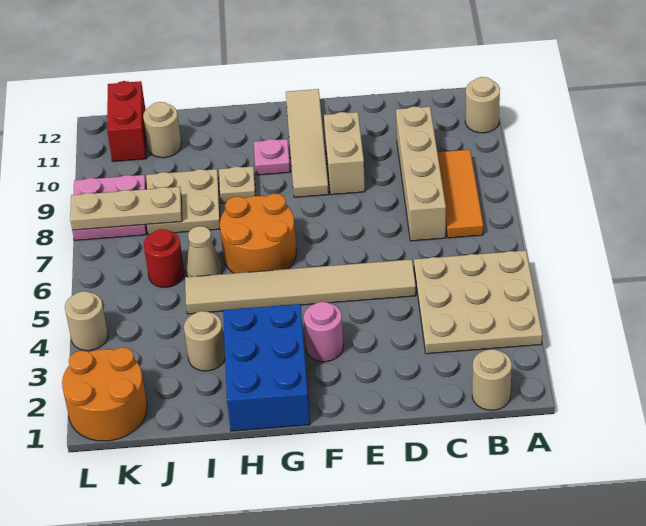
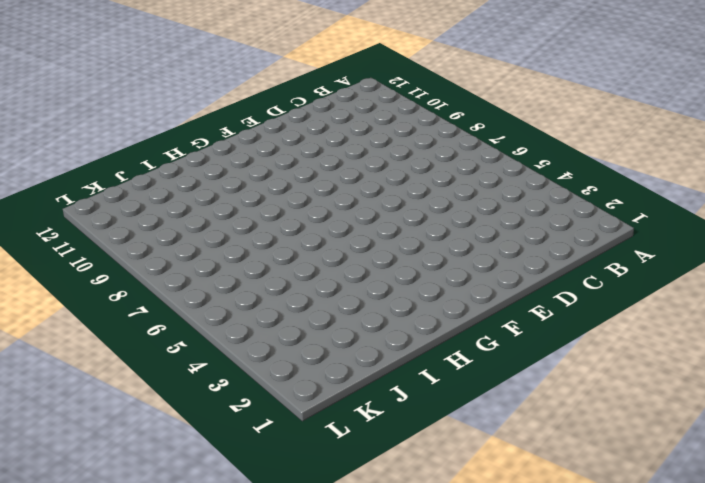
none -> tan plate A3:C5 level 1
none -> tan round brick A11 level 1
none -> tan round brick B1 level 1

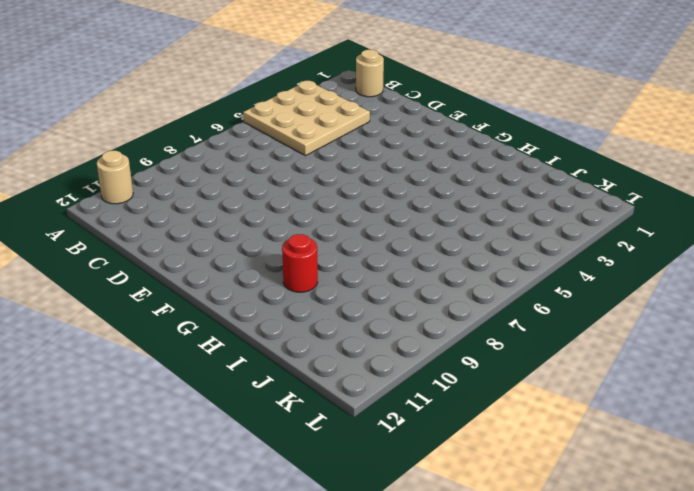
red round brick H10 level 1 -> red round brick J6 level 1
none -> orange tile B7:B9 level 1
none -> tan brick C7:C10 level 1
none -> tan tile D5:I5 level 1

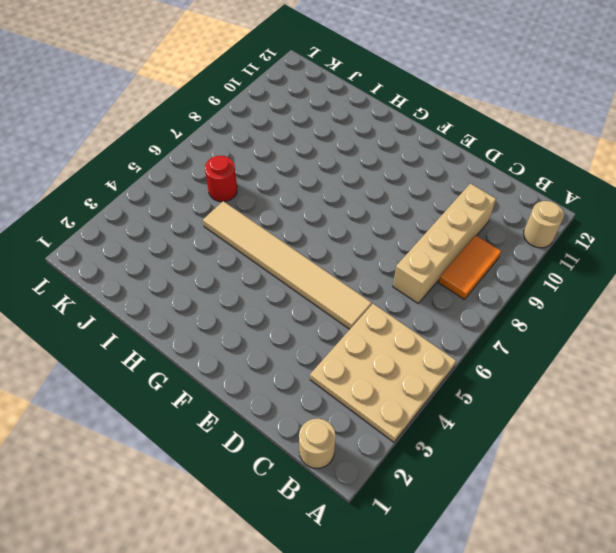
orange tile B8:B9 level 1 -> orange tile B7:B9 level 1
none -> tan brick E9:E10 level 1
none -> pink round brick F3 level 1
none -> tan tile F9:F12 level 1

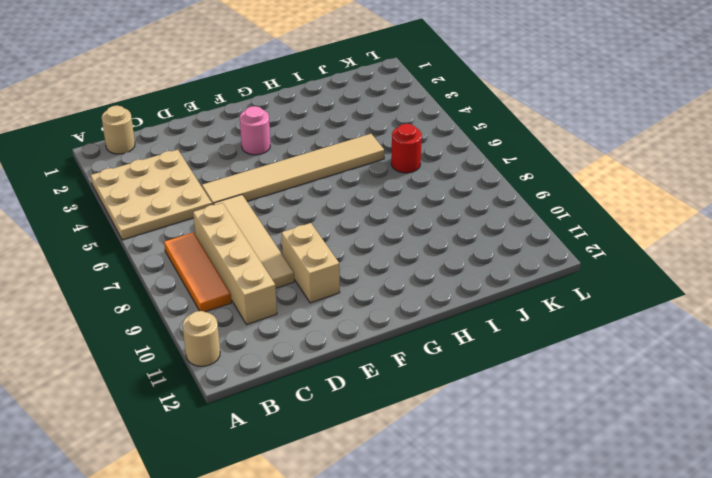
tan tile D6:D9 level 1 -> tan tile F9:F12 level 1
none -> blue brick G1:H3 level 1
none -> orange round brick G6:H7 level 1
none -> pink plate G10 level 1

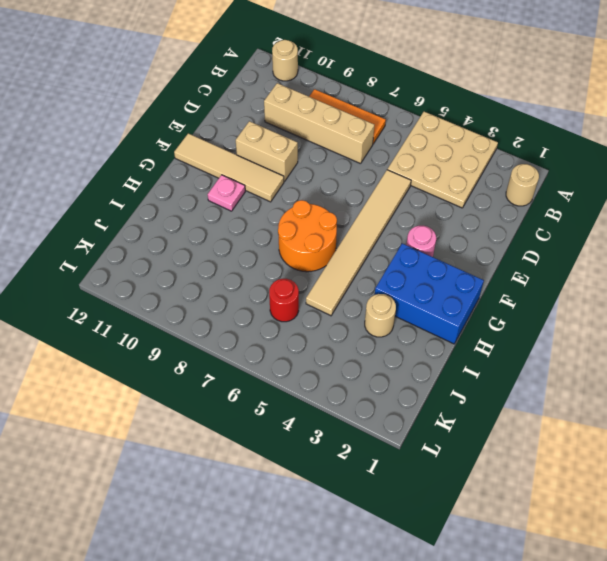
none -> tan plate H9 level 1
none -> tan cone I6 level 1
none -> tan plate I8:J9 level 1

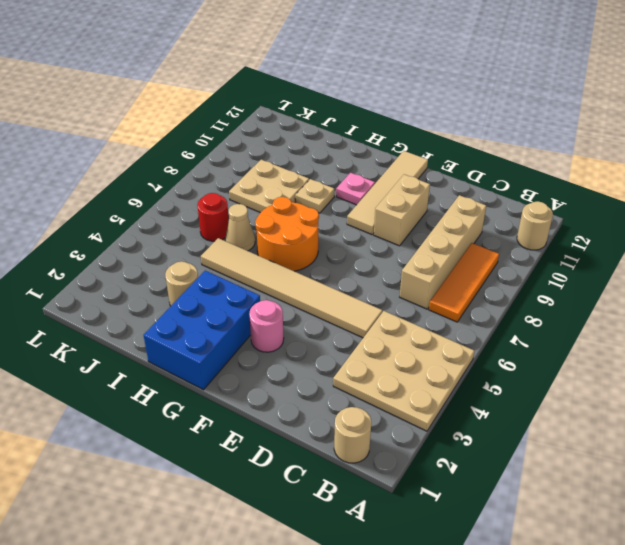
none -> tan round brick J11 level 1
none -> orange round brick K1:L2 level 1
none -> pink plate K8:L9 level 1

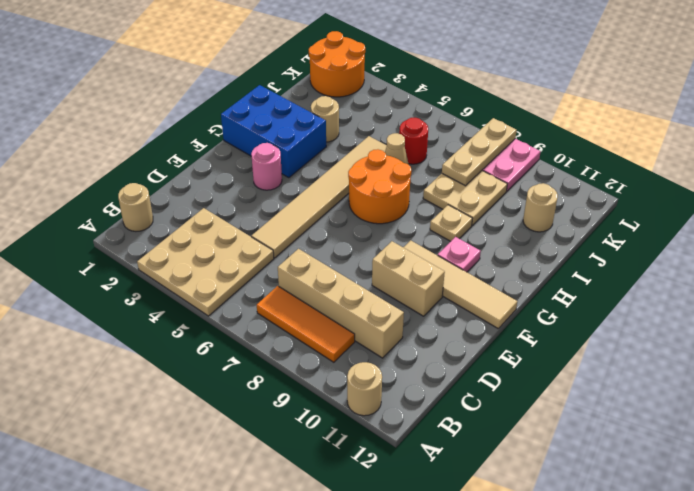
none -> red brick K11:K12 level 1
none -> tan round brick L4 level 1

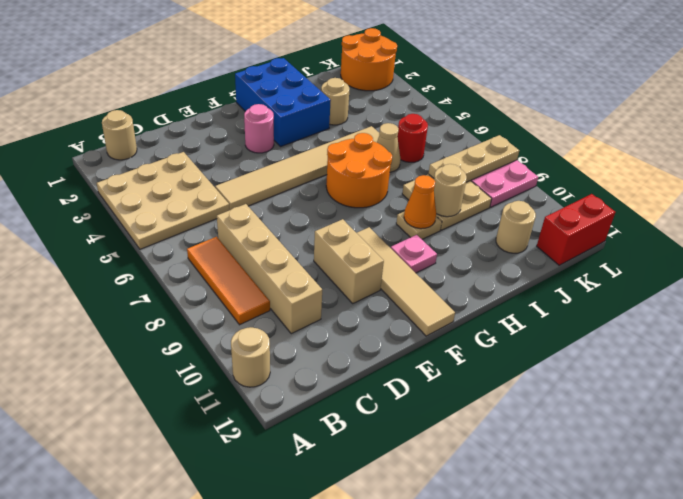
orange cone H9 level 2 -> none
tan round brick I9 level 2 -> tan round brick L4 level 1
red brick K12:L12 level 1 -> red brick K11:K12 level 1

